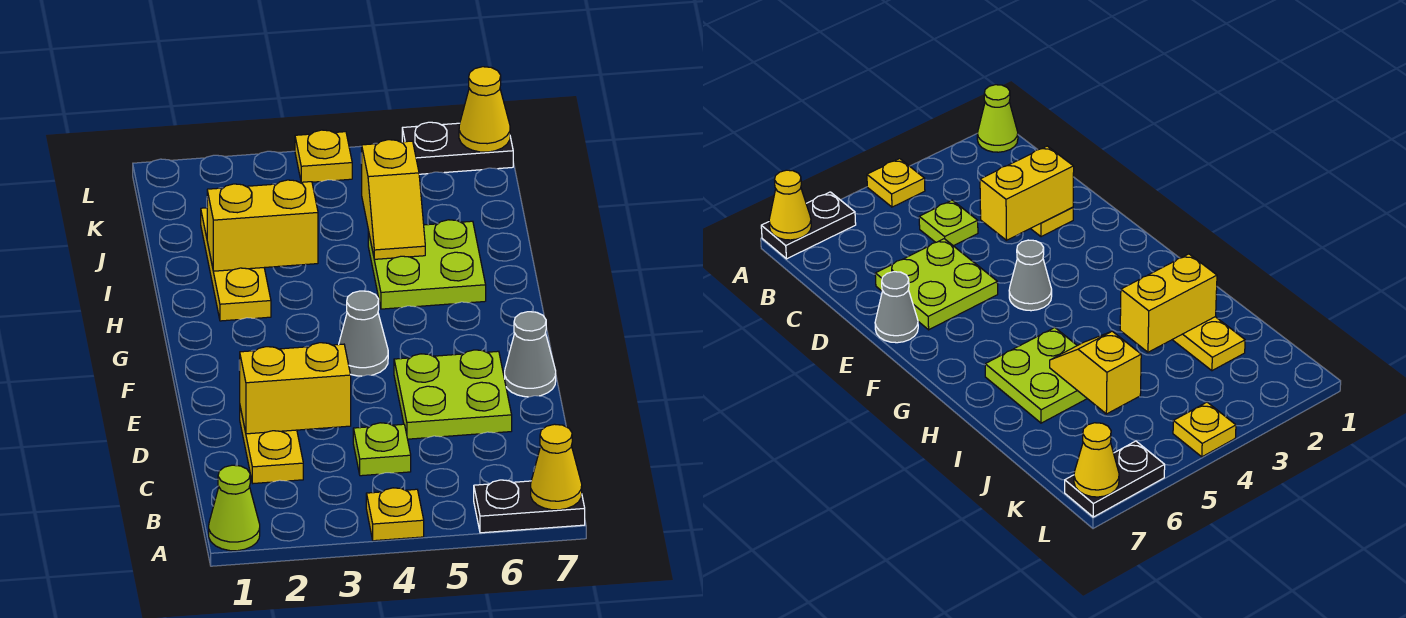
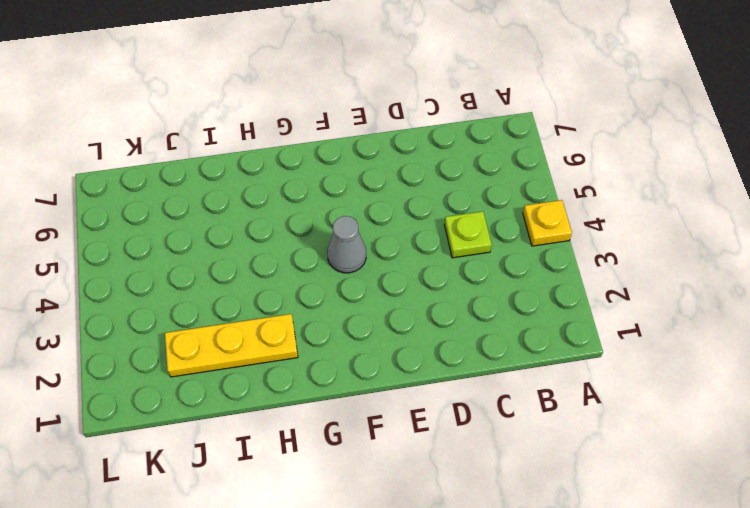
none -> lime cone A1 level 1
none -> black plate A6:A7 level 1
none -> yellow plate C2:D2 level 1

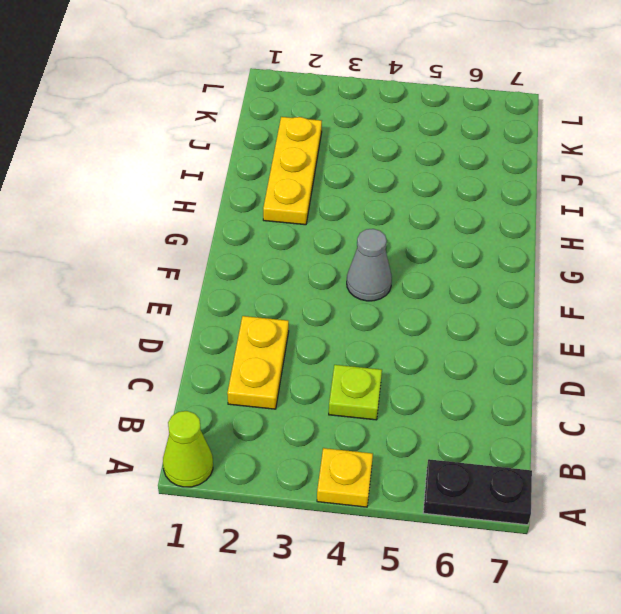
none -> lime plate D5:E6 level 1
none -> grey cone E7 level 1
none -> lime plate H5:I6 level 1

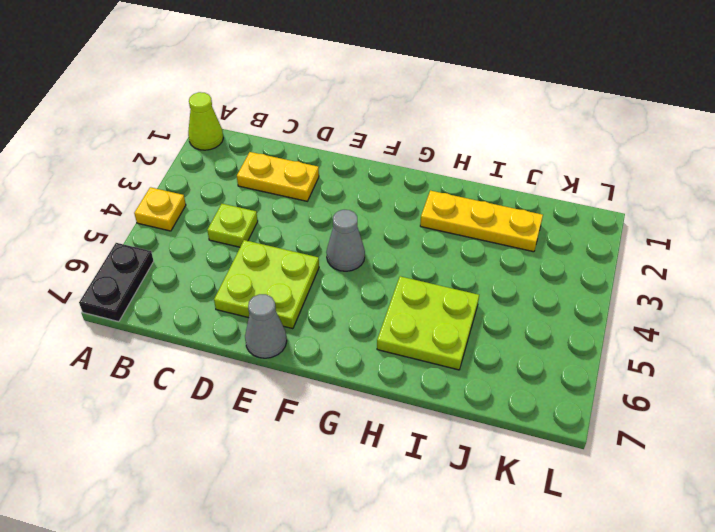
none -> yellow plate L4 level 1
none -> black plate L6:L7 level 1
none -> yellow cone A7 level 2

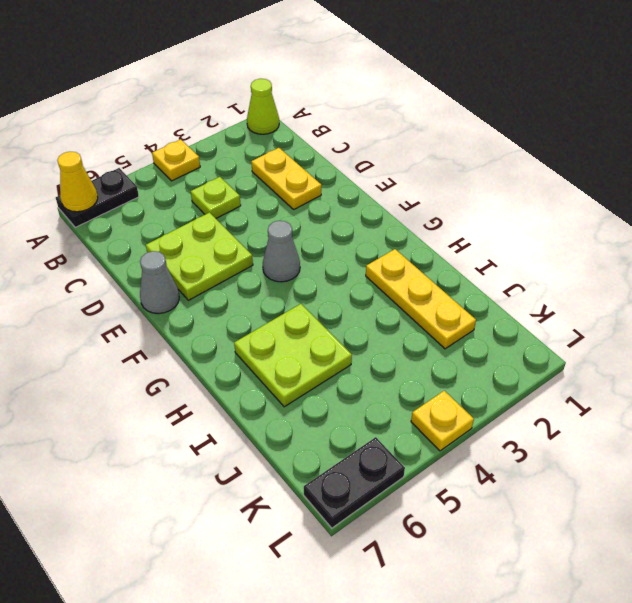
none -> yellow brick D2:D3 level 2
none -> yellow brick I2:I3 level 2
none -> yellow slope I5:J5 level 2 top J

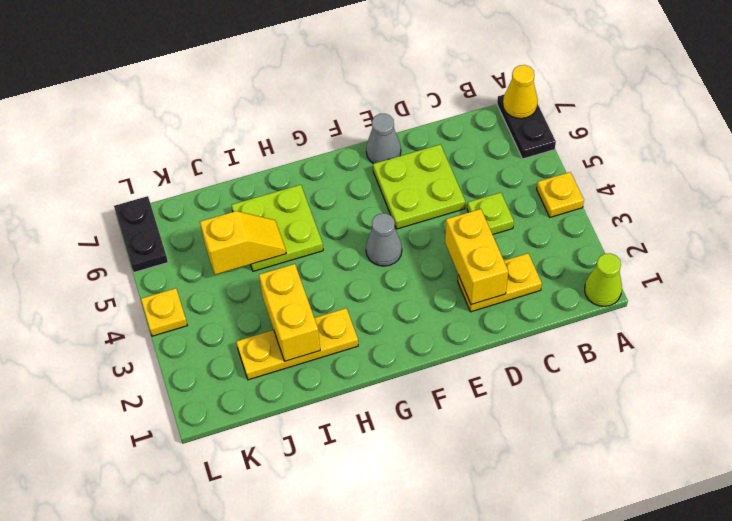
none -> yellow cone L7 level 2

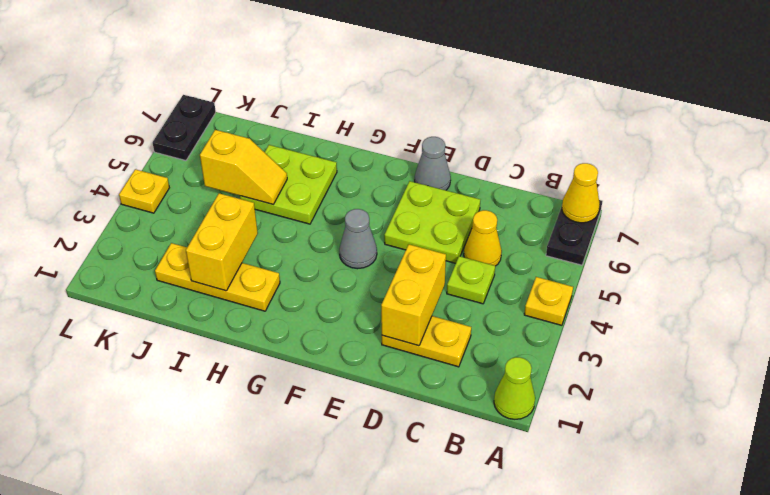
yellow cone C5 level 1 -> yellow cone L7 level 2

